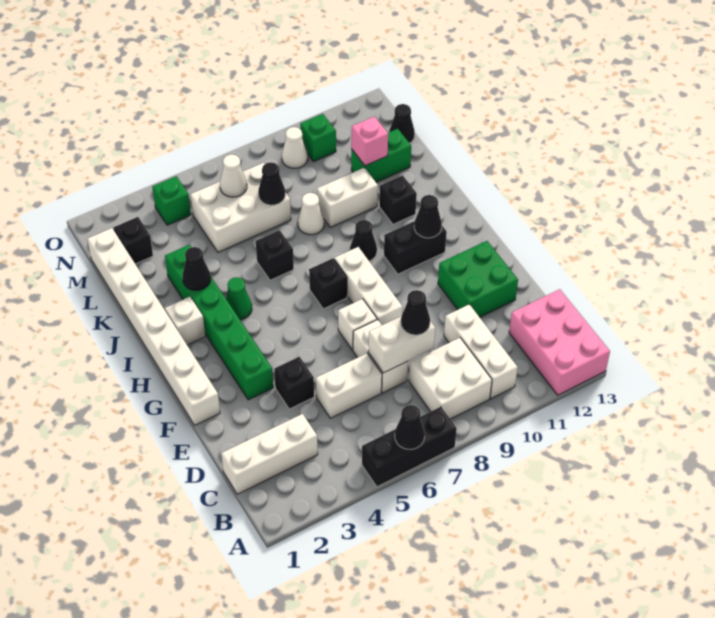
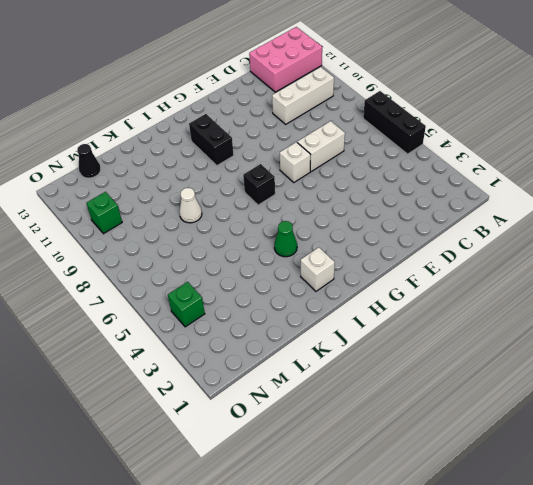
none -> white brick B8:C9 level 1
none -> white brick C1:C3 level 1
none -> white brick D5:D6 level 1
none -> black brick E4 level 1

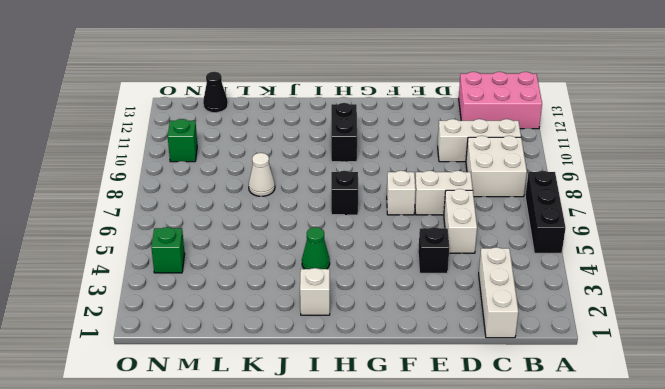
none -> green brick E11:F12 level 1
none -> white brick F1:M1 level 1
none -> green brick F3:K3 level 1
none -> white brick F8:H8 level 1

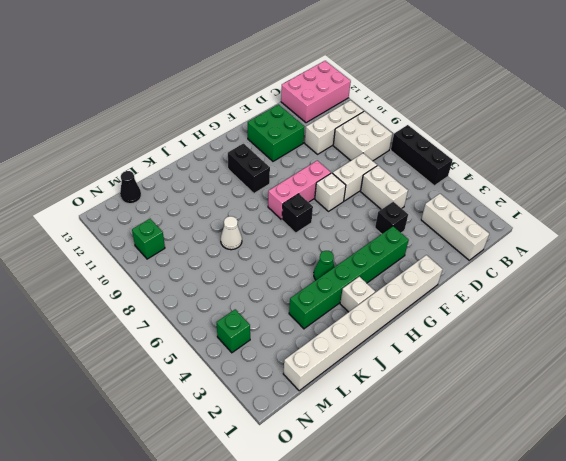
pink brick F8:H8 level 1 -> white brick F8:H8 level 1
none -> black cone I9 level 1
none -> black brick J6 level 1
none -> black brick J11 level 1
none -> white brick K9:K10 level 1

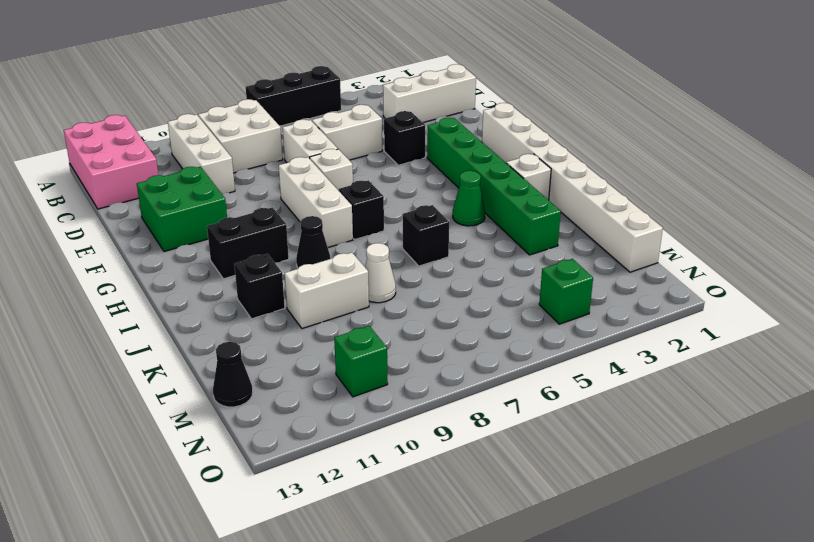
none -> white brick L5:M7 level 1
none -> green brick L11:L12 level 1
none -> black brick M2 level 1
none -> white cone N9 level 1

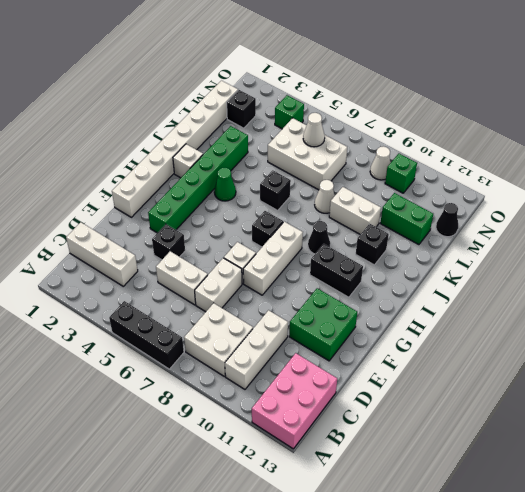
none -> black cone A6 level 2
none -> white brick D7:D8 level 2
none -> black cone H11 level 2
none -> black cone J3 level 2

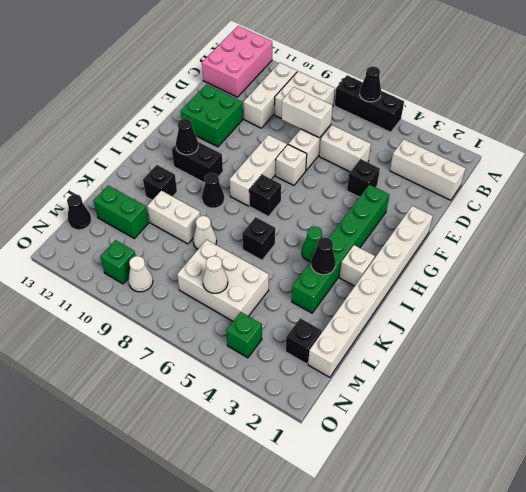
none -> black cone L7 level 2
none -> pink brick L11 level 2
none -> black cone D8 level 3

